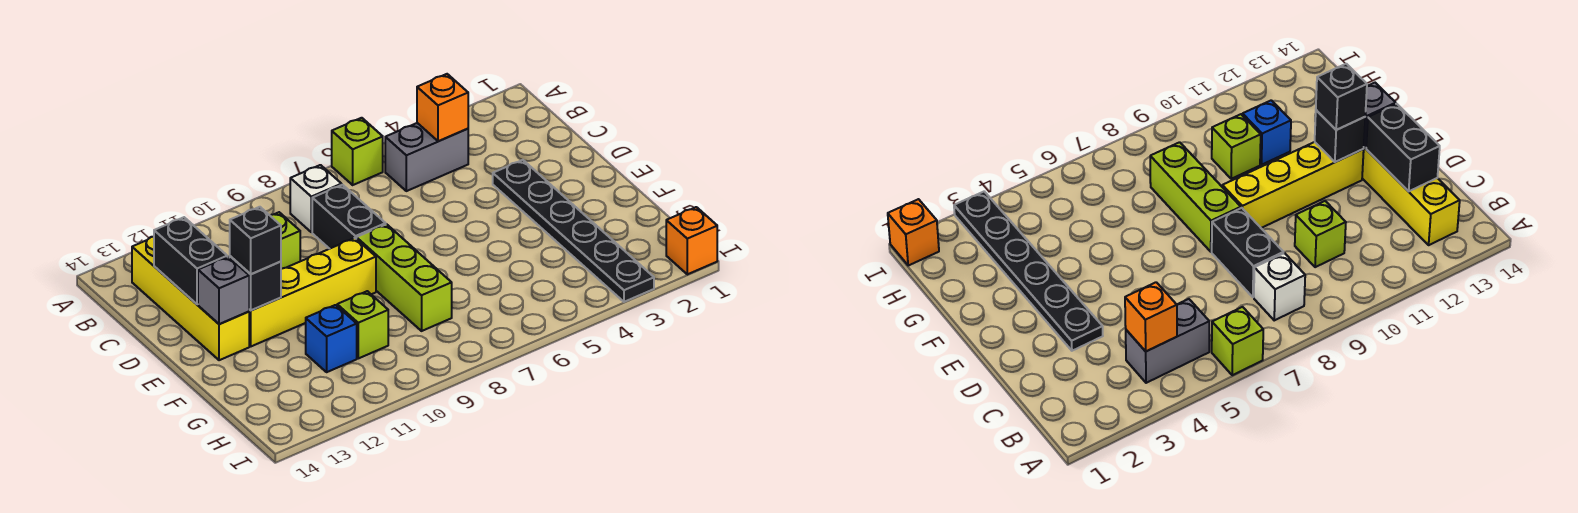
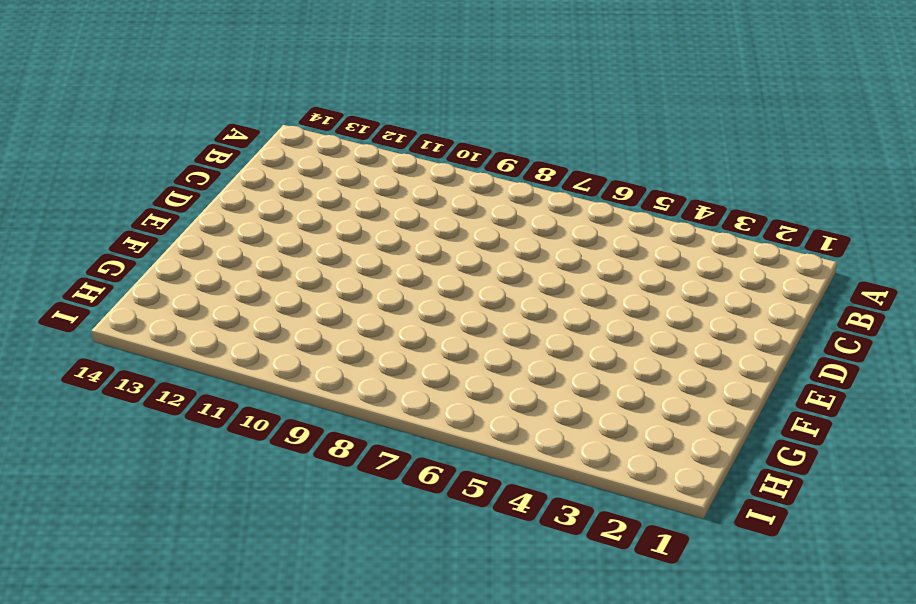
none -> lime brick A6 level 1
none -> grey brick B4:B5 level 1
none -> white brick B8 level 1

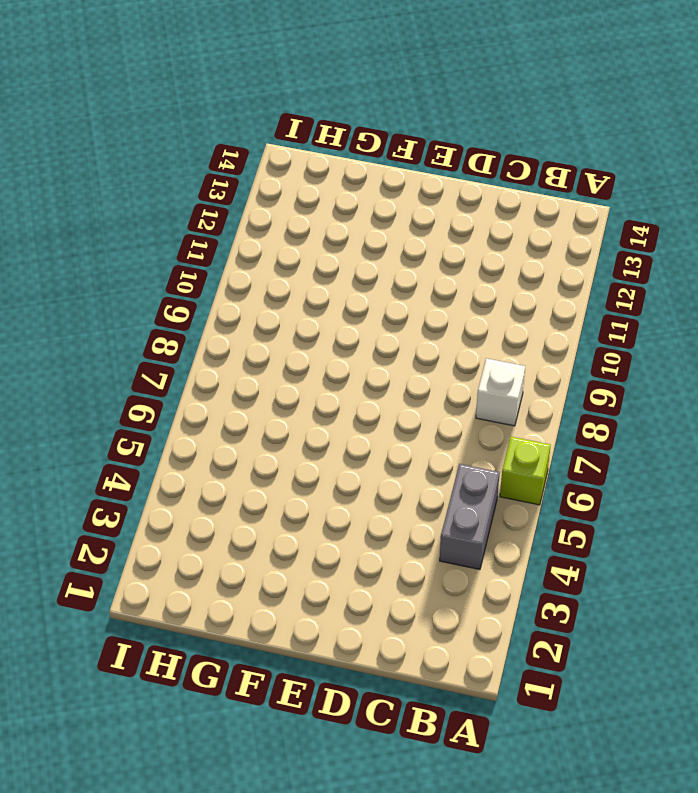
none -> yellow brick B13:E13 level 1
none -> black brick C8:D8 level 1
none -> lime brick C10 level 1

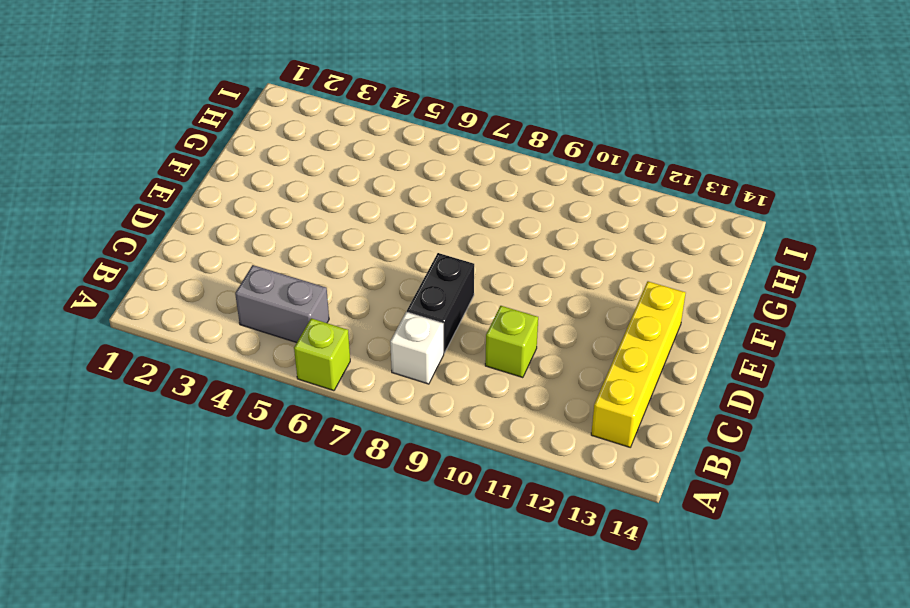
none -> black plate D3:I3 level 1
none -> lime brick E8:G8 level 1
none -> yellow brick E9:E12 level 1

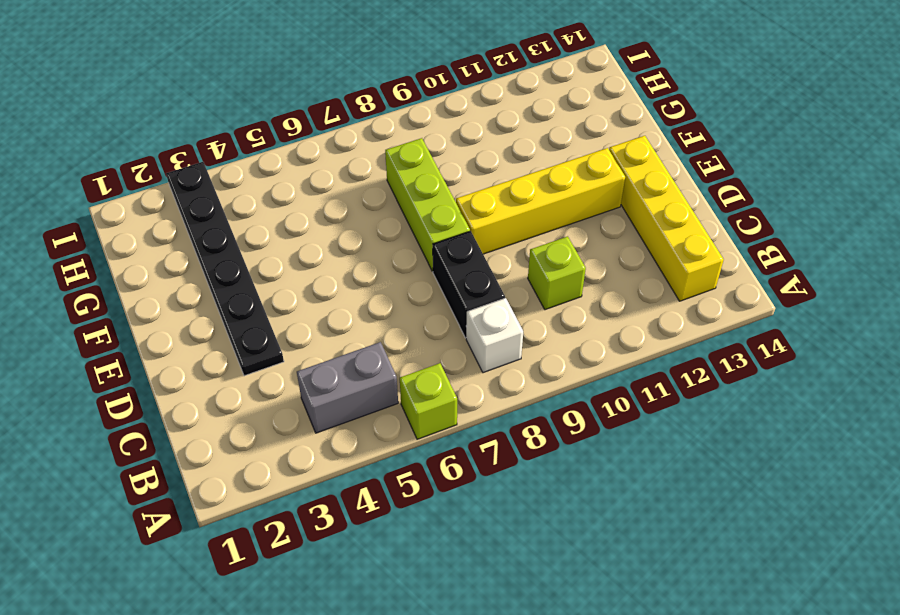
none -> lime brick G10 level 1
none -> blue brick G11 level 1
none -> orange brick I1 level 1

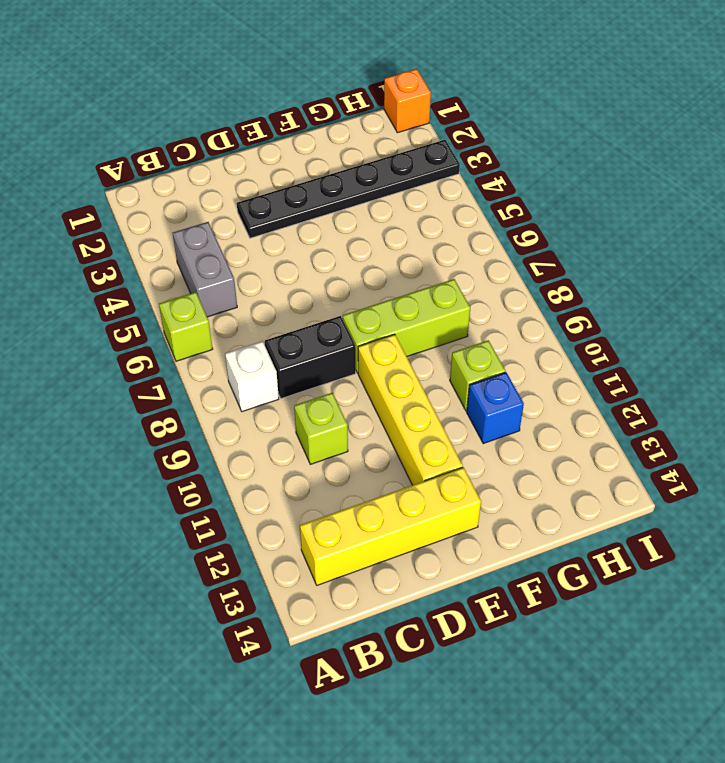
none -> orange brick B4 level 2
none -> black brick C13:D13 level 2
none -> black brick E12 level 2

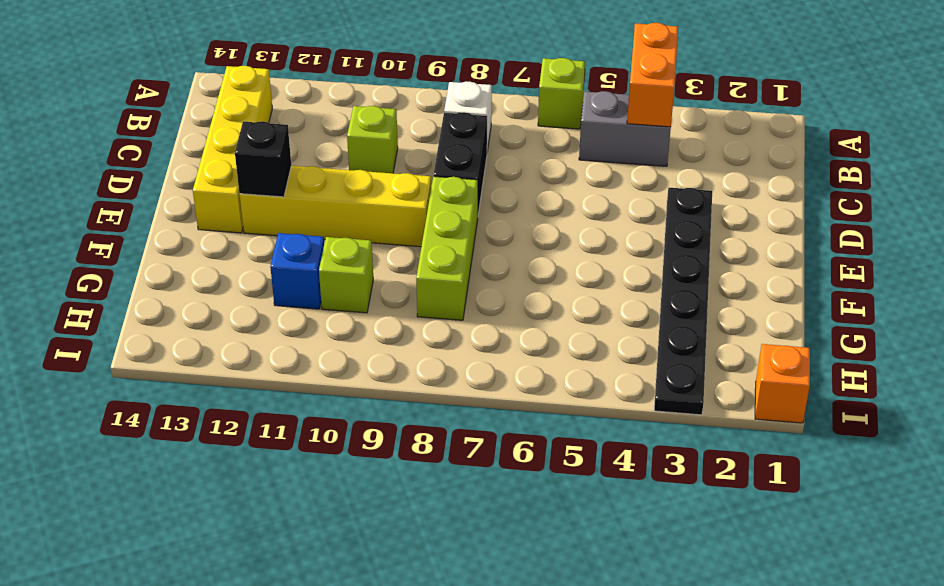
orange brick A4:B4 level 2 -> orange brick B4 level 2
none -> black brick C13:D13 level 2
none -> grey brick E13 level 2
none -> black brick E12 level 3

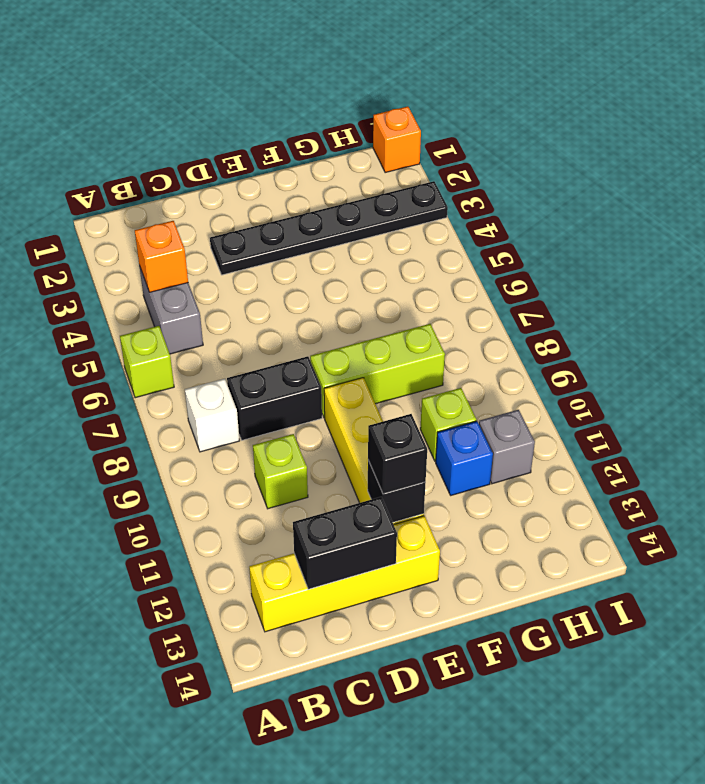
grey brick H11 level 1 -> grey brick E13 level 2

